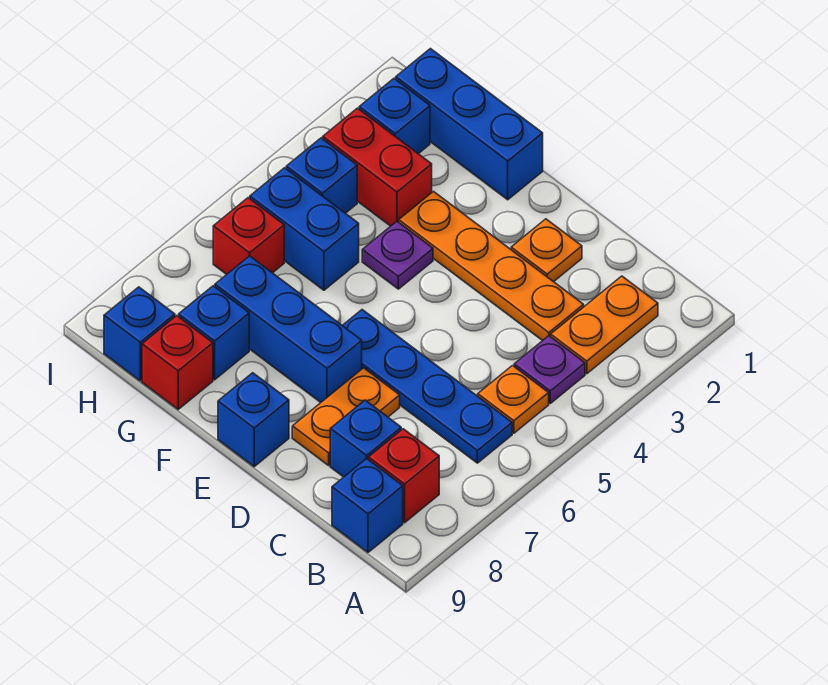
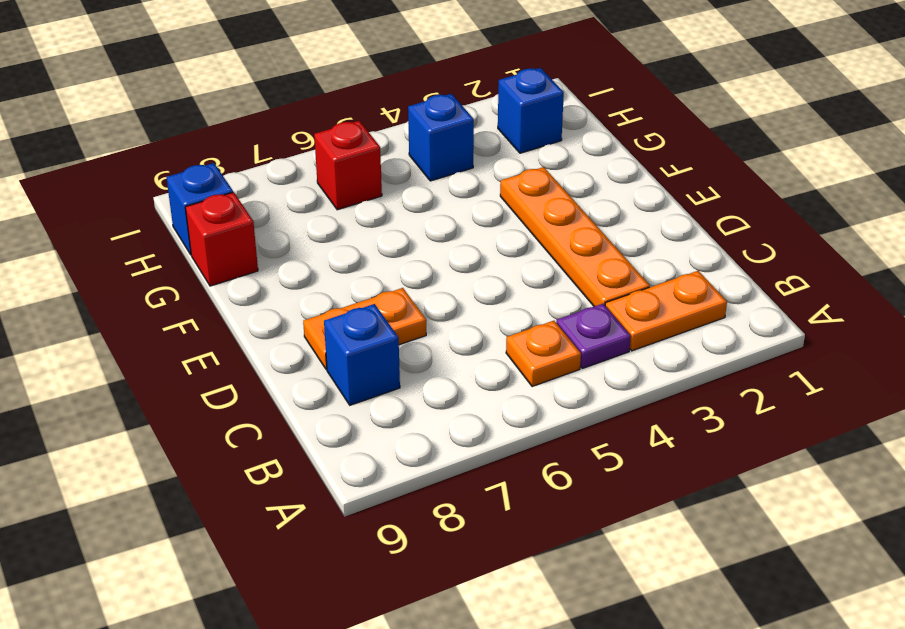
none -> blue plate B6:E6 level 1
none -> red brick B8 level 1
none -> blue brick B9 level 1

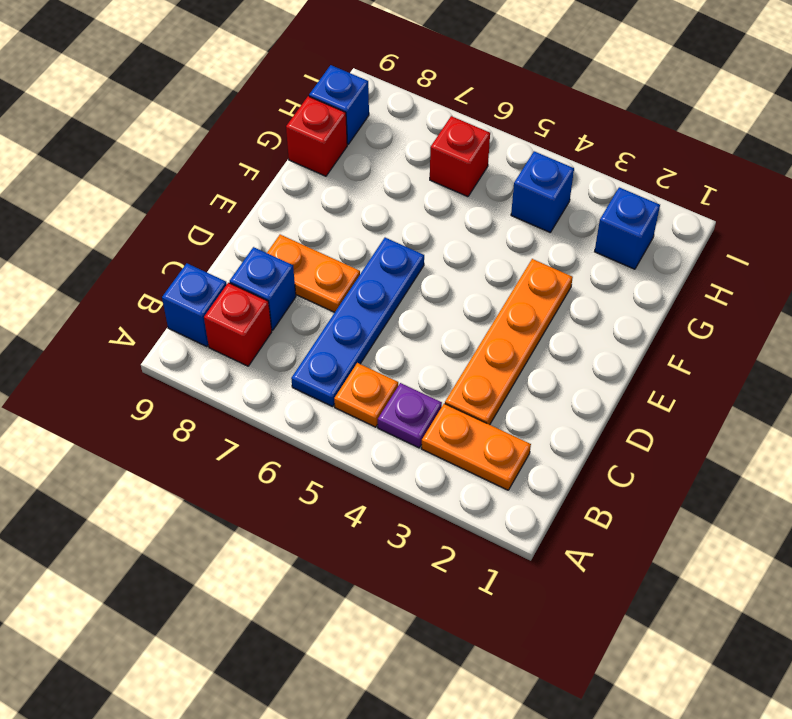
none -> orange plate D2 level 1
none -> blue brick E7:G7 level 1
none -> blue brick E9 level 1

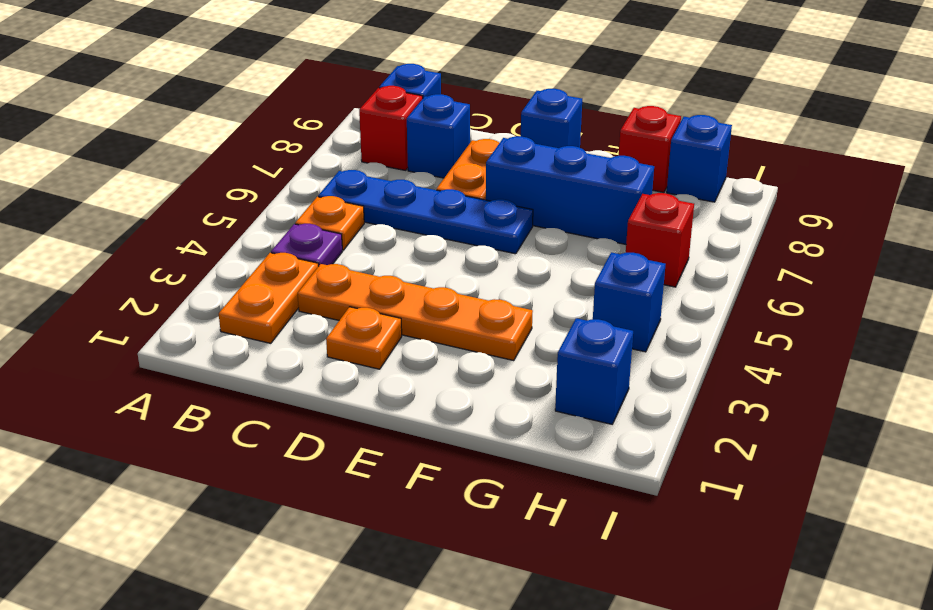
none -> blue brick F1:H1 level 1
none -> purple plate F4 level 1
none -> red brick G3:H3 level 1

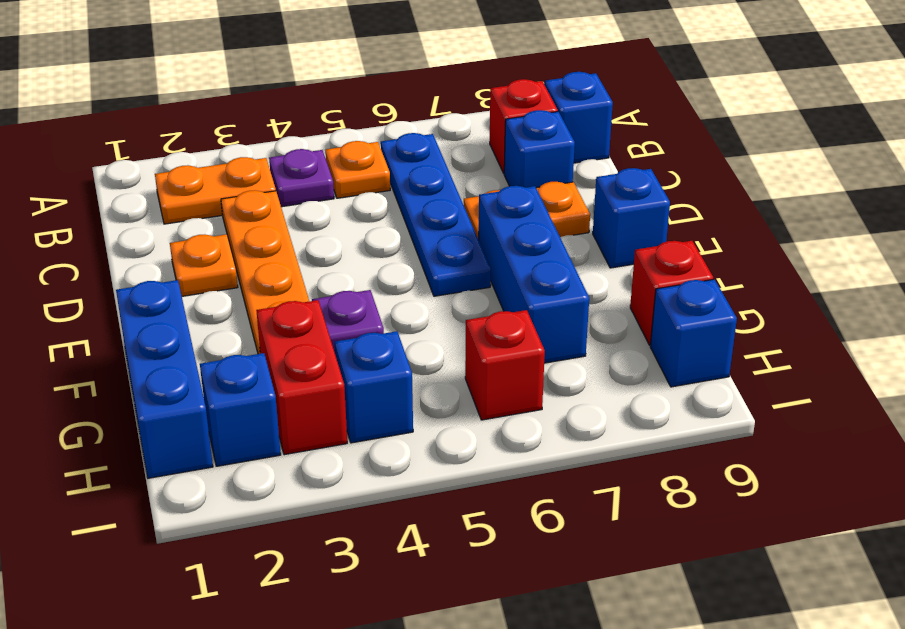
none -> blue brick G5:H5 level 1
none -> blue brick G8 level 1

